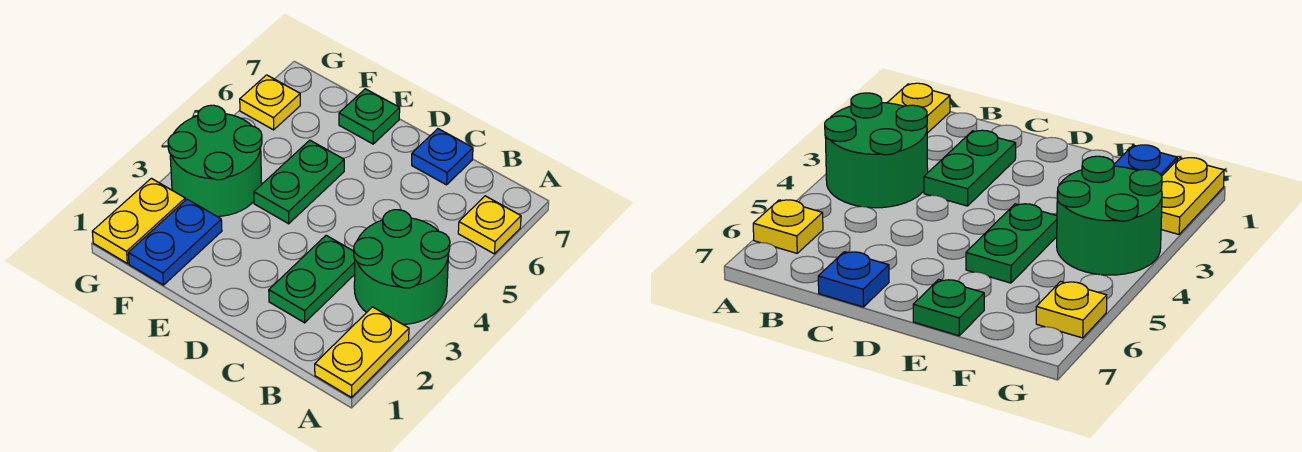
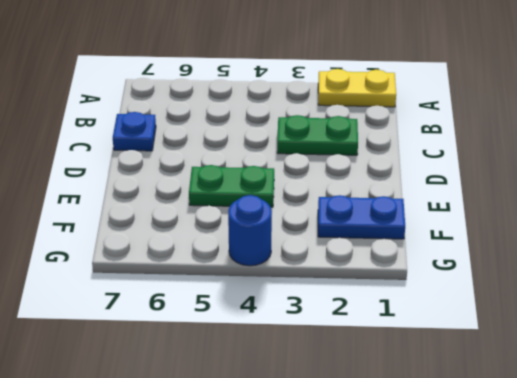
blue round brick G4 level 1 -> green round brick F3:G4 level 1
none -> green round brick A3:B4 level 1
none -> yellow plate A6 level 1

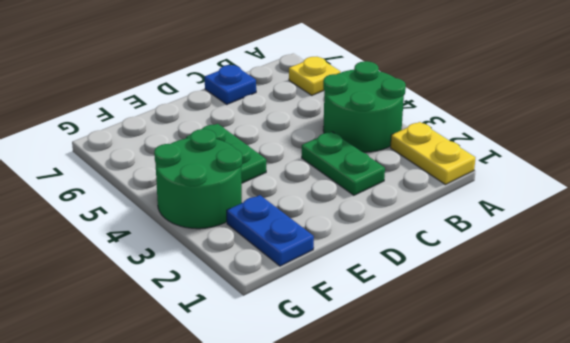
none -> green plate E7 level 1
none -> yellow plate G1:G2 level 1

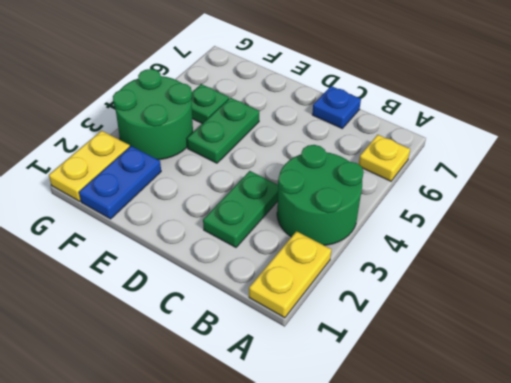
green plate F5 level 1 -> green plate E7 level 1
none -> yellow plate G6 level 1

